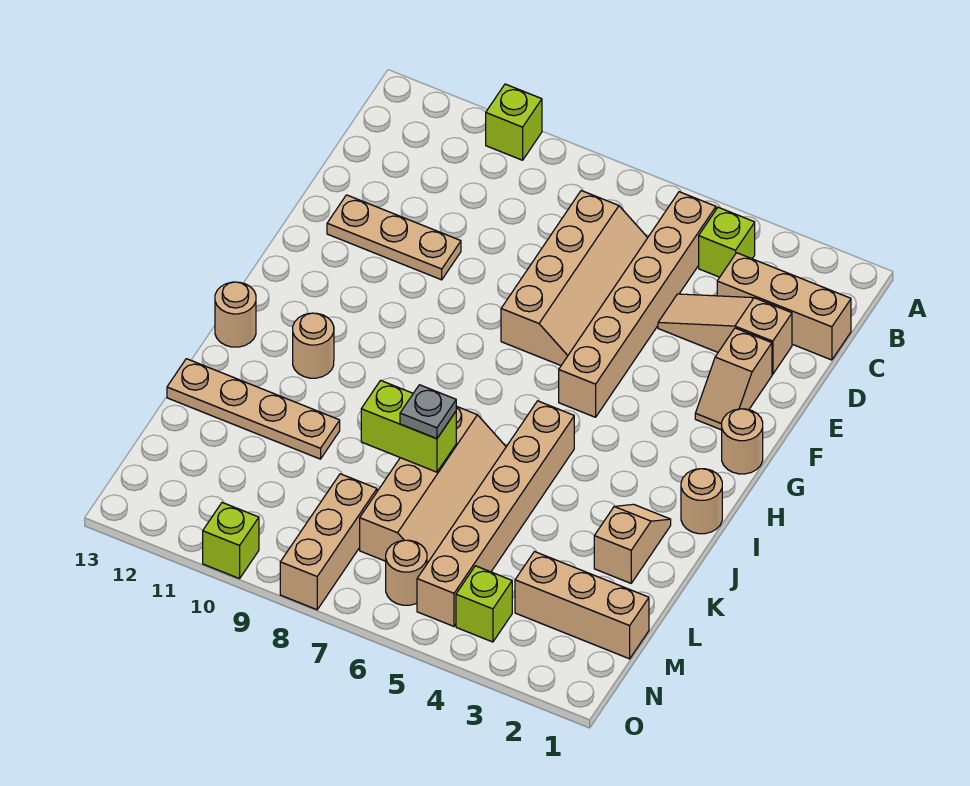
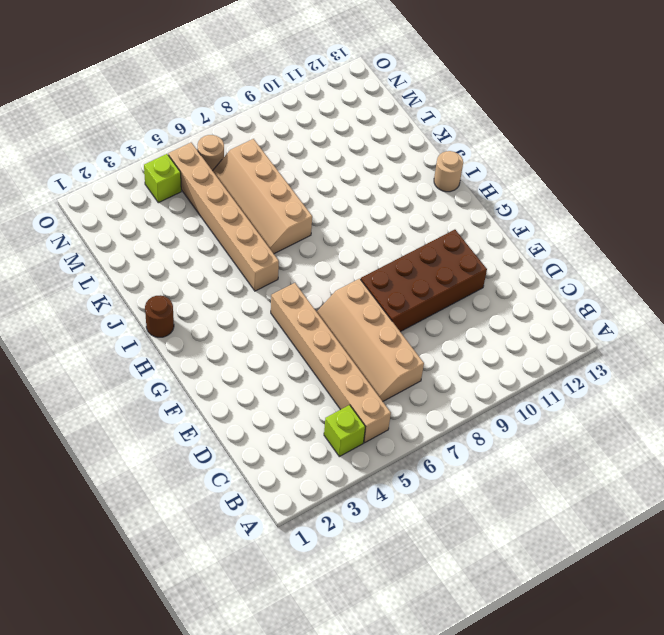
brown brick E8:F11 level 1 -> tan plate E10:E12 level 1
brown round brick I1 level 1 -> tan round brick I1 level 1
none -> lime brick A10 level 1
none -> tan brick C1:C3 level 1
none -> tan slope D2:D4 level 1 top 2

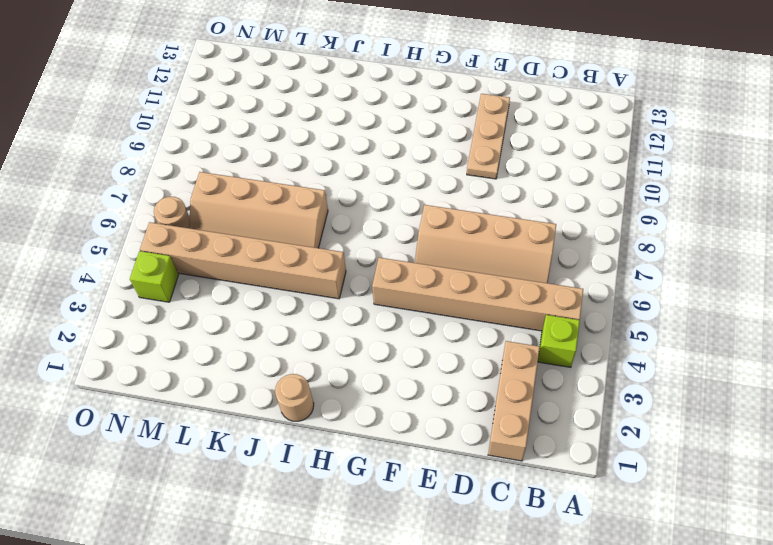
none -> lime brick A10 level 1
none -> tan slope D2:D4 level 1 top 2
none -> tan slope E2:F2 level 1 top E

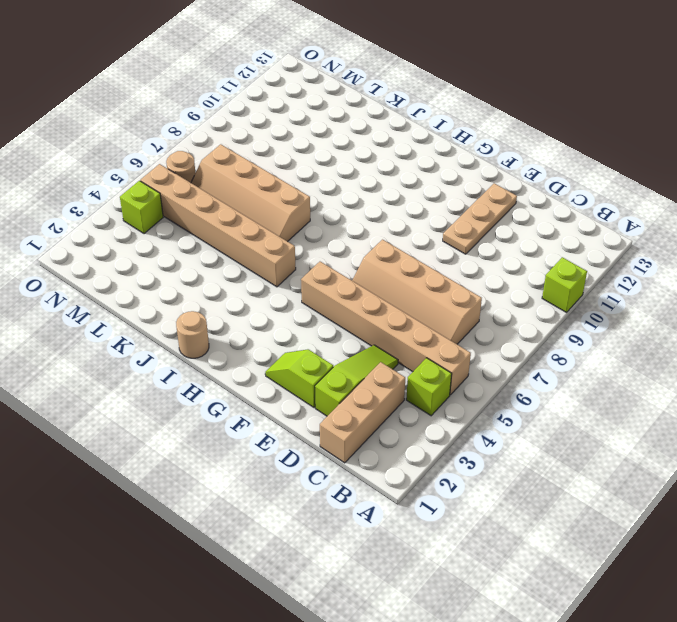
lime slope D2:D4 level 1 top 2 -> tan slope D2:D4 level 1 top 2
lime slope E2:F2 level 1 top E -> tan slope E2:F2 level 1 top E
none -> tan round brick G1 level 1
none -> tan round brick I11 level 1
none -> tan round brick I13 level 1

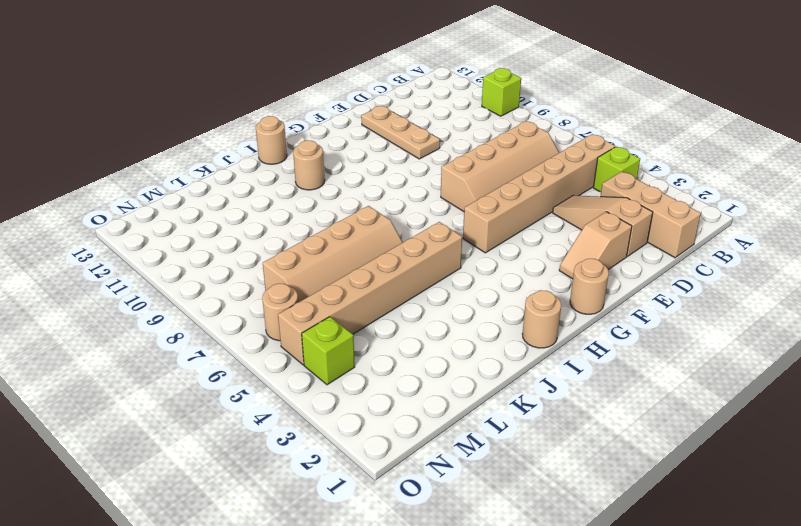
none -> tan slope J2:K2 level 1 top K
none -> tan plate K10:K13 level 1
none -> tan brick M1:M3 level 1

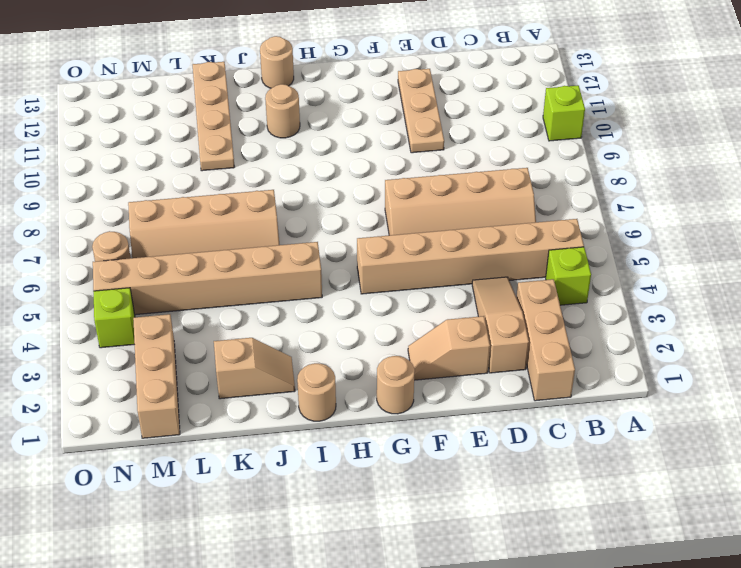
none -> tan brick M8:O8 level 1
none -> lime brick O10 level 1
none -> lime brick K7:K8 level 2

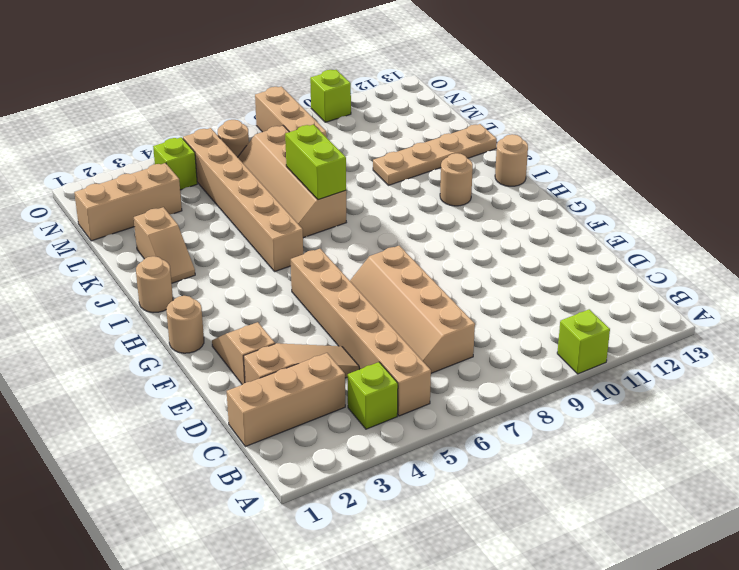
lime brick J7:K7 level 2 -> lime brick K7:K8 level 2
none -> tan plate E10:E12 level 1
none -> grey plate K7 level 3

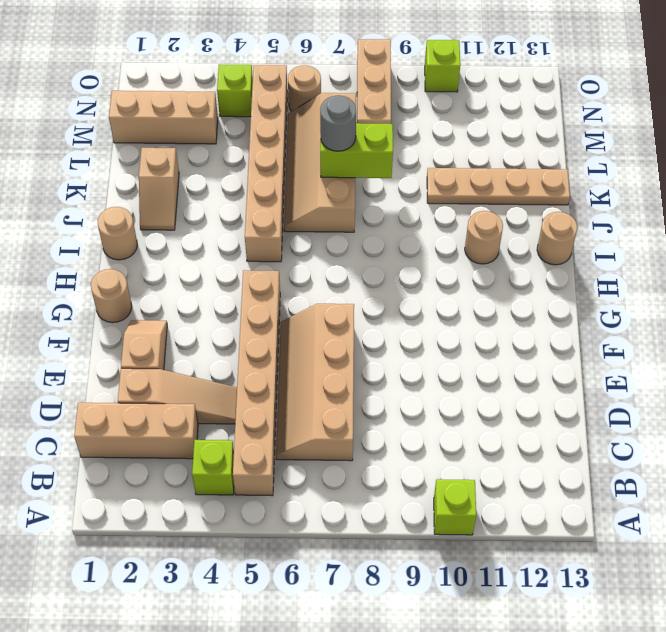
grey round brick K7 level 3 -> grey plate K7 level 3
none -> tan plate E10:E12 level 1

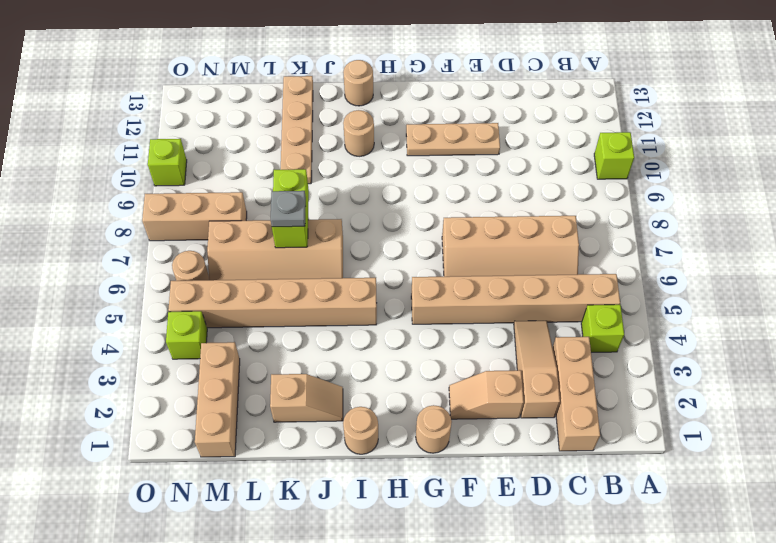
tan plate E11:G11 level 1 -> tan plate E10:E12 level 1

